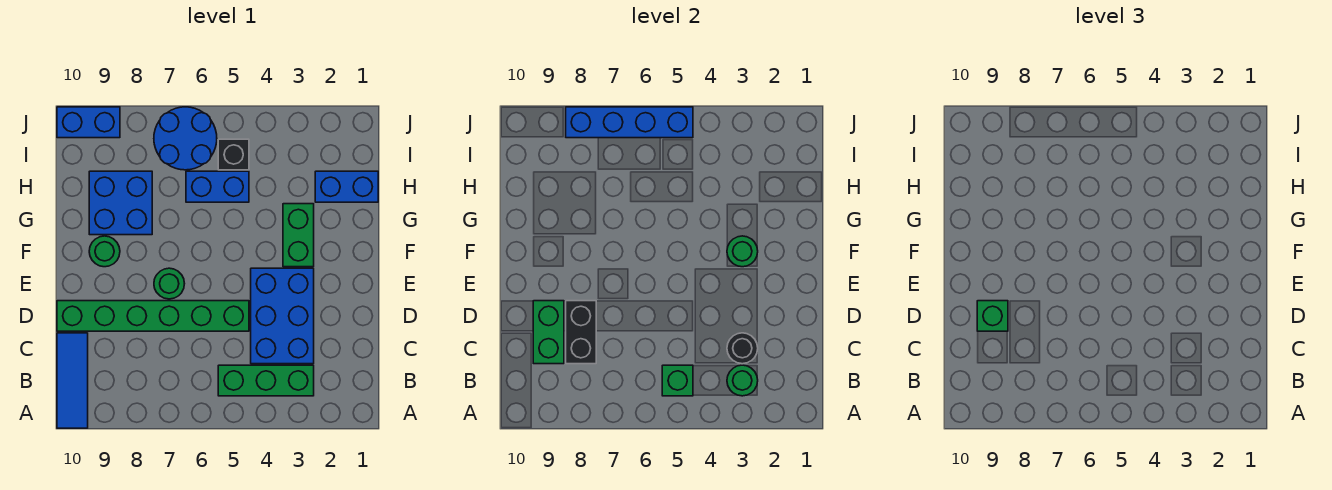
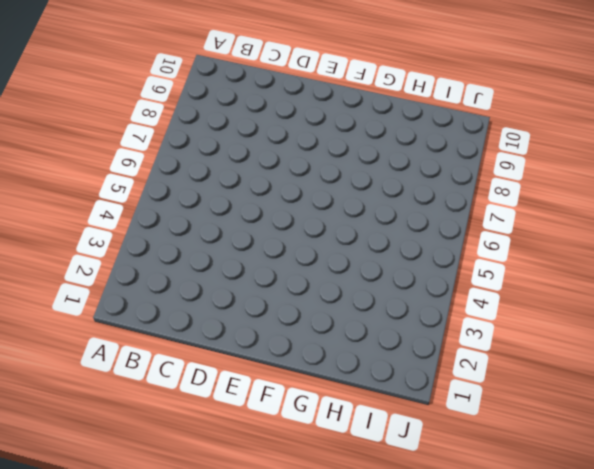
none -> blue tile A10:C10 level 1
none -> green brick B3:B5 level 1
none -> blue brick C3:E4 level 1

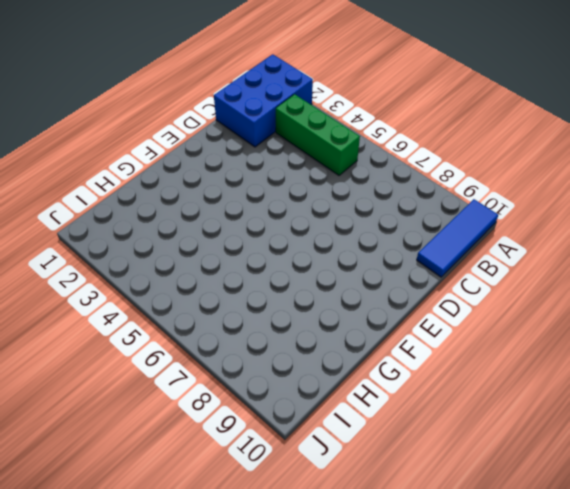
blue brick A1:C2 level 1 -> blue brick C3:E4 level 1
none -> green brick D5:D10 level 1
none -> green round brick E7 level 1
none -> green brick F3:G3 level 1

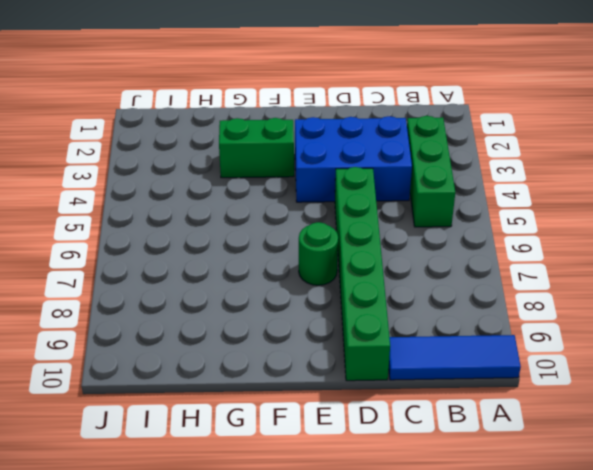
none -> green round brick F9 level 1
none -> blue brick G8:H9 level 1
none -> blue brick H1:H2 level 1

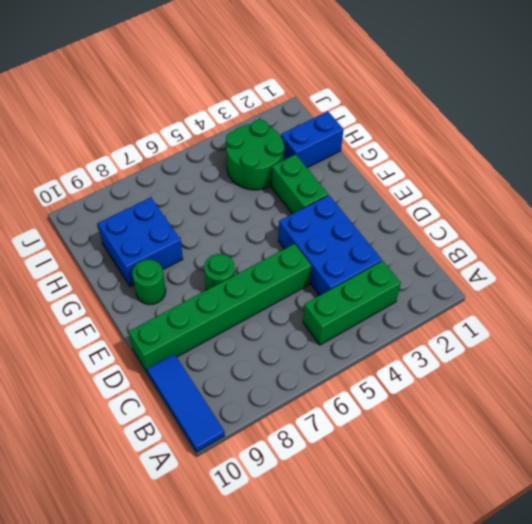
green round brick H3:I4 level 1 -> none
none -> blue brick H5:H6 level 1
none -> black brick I5 level 1
none -> blue round brick I6:J7 level 1

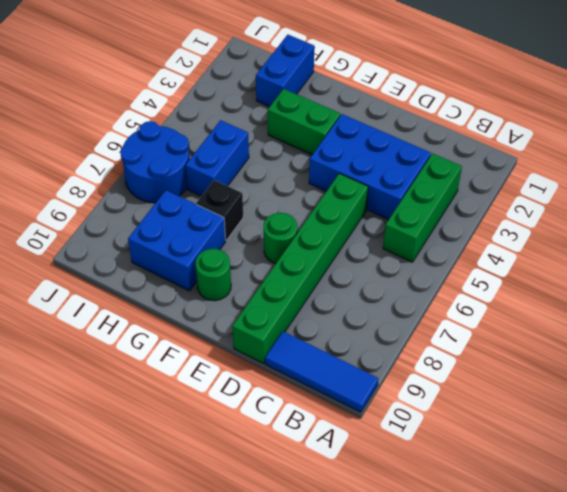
black brick G7 level 1 -> black brick I5 level 1
none -> blue brick J9:J10 level 1
none -> green round brick B3 level 2
none -> green brick B5 level 2

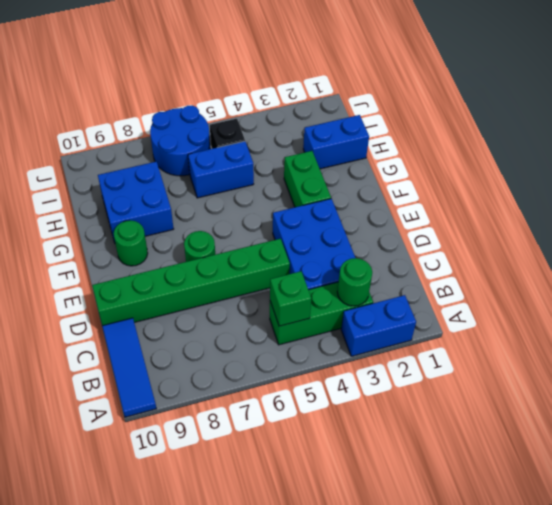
blue brick A2:A3 level 1 -> blue brick J9:J10 level 1
none -> black round brick C3 level 2
none -> black brick C8:D8 level 2
none -> green brick C9:D9 level 2

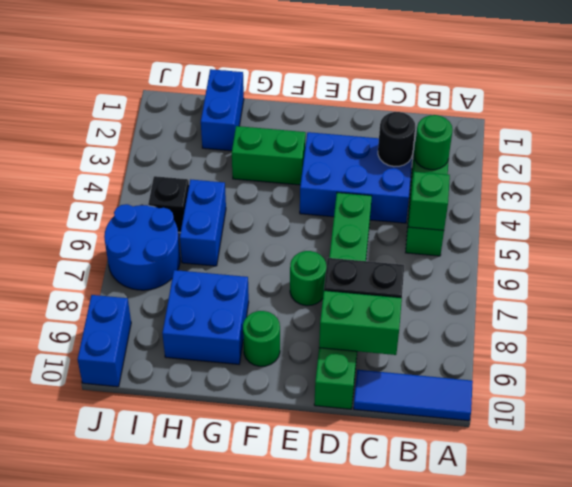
none -> green round brick F3 level 2
none -> blue brick J5:J8 level 2
none -> green brick D9 level 3

